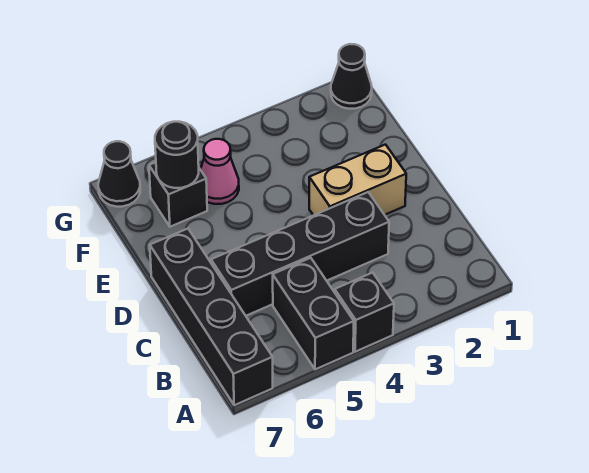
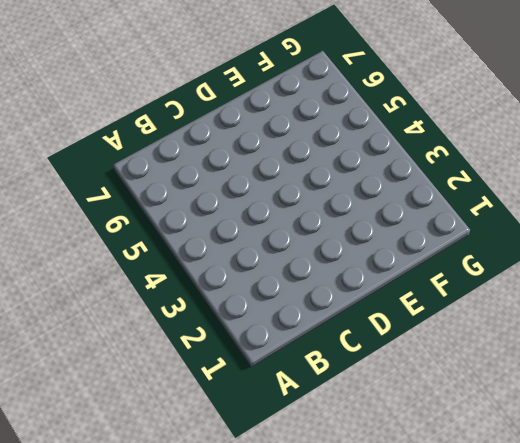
none -> black brick A4 level 1
none -> black brick A5:B5 level 1

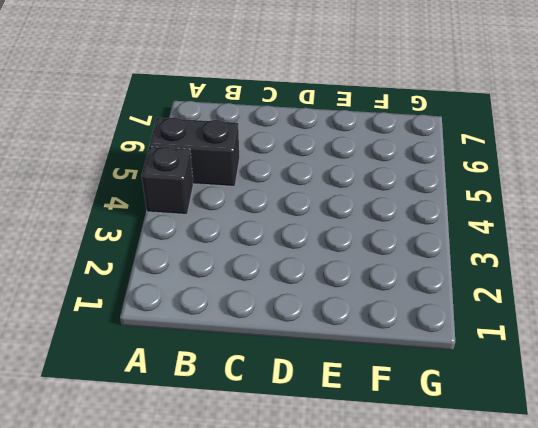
none -> black brick A7:D7 level 1
none -> black brick C3:C6 level 1

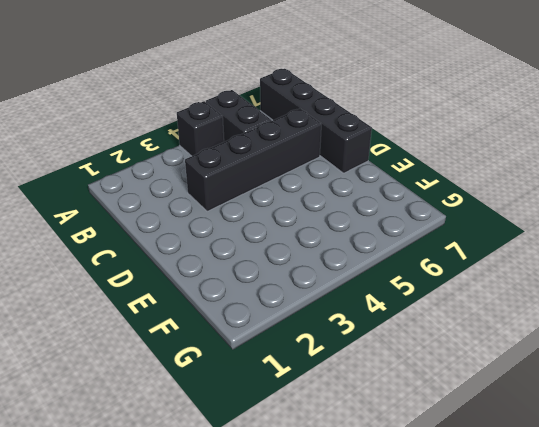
none -> tan brick D2:D3 level 1
none -> pink cone F5 level 1

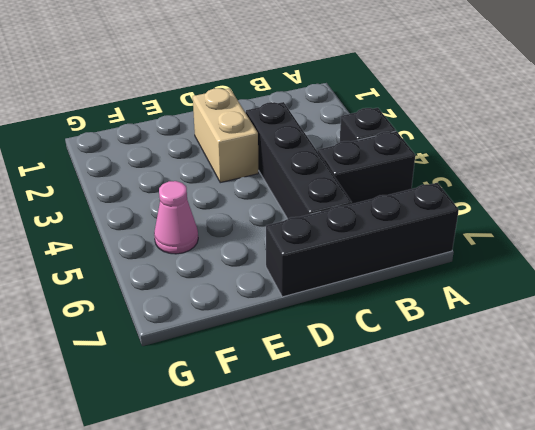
none -> black brick F6 level 1
none -> black cone G1 level 1

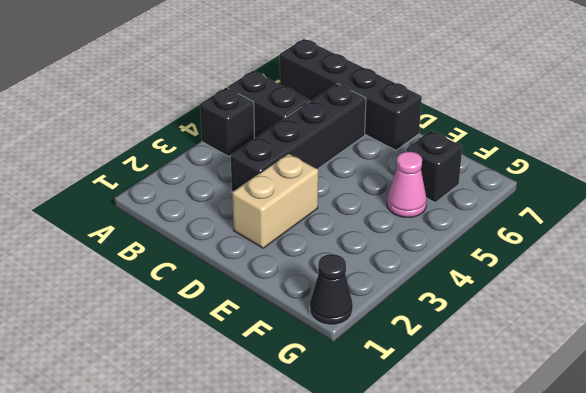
none -> black cone G7 level 1
none -> black round brick F6 level 2

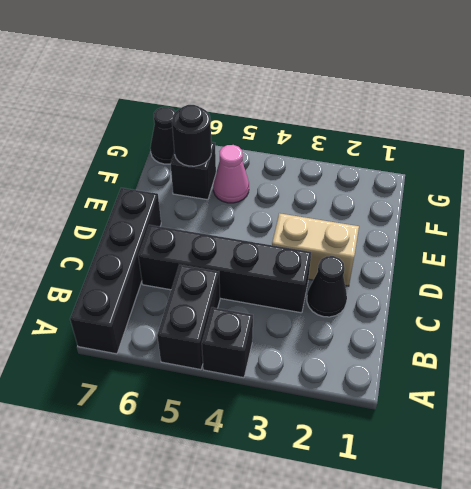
black cone C2 level 1 -> black cone G1 level 1

